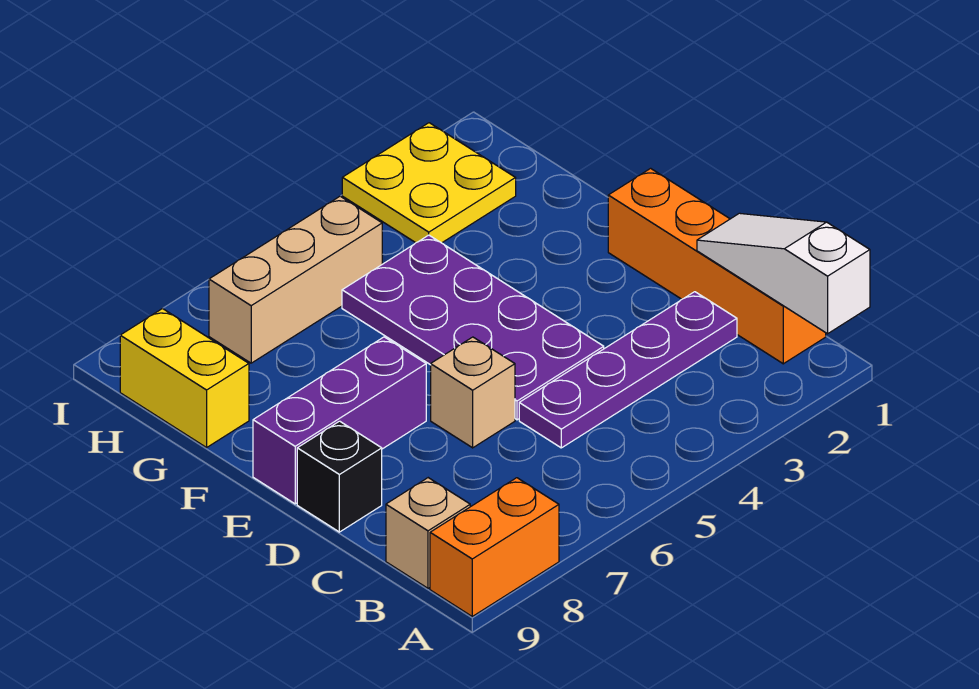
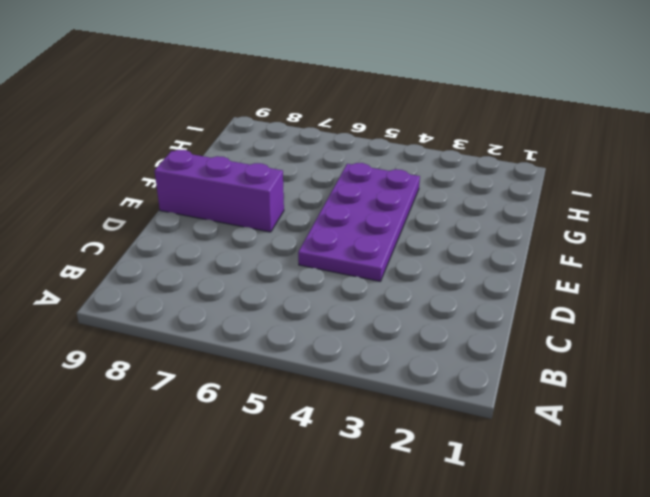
none -> orange brick A8:A9 level 1
none -> orange brick B1:E1 level 1
none -> tan brick B9 level 1

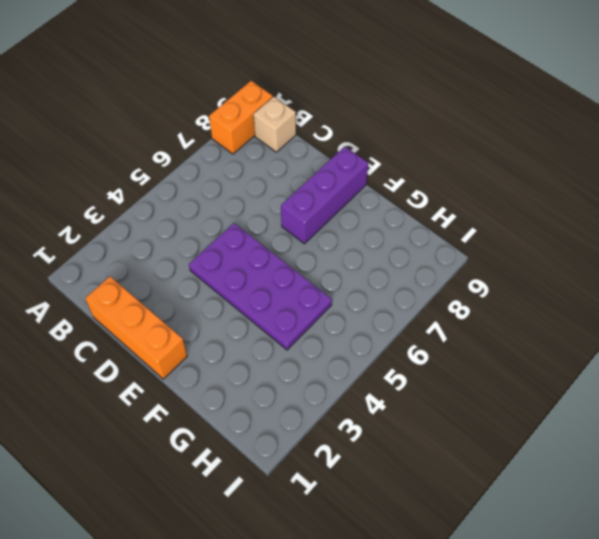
orange brick C1:E1 level 1 -> orange brick B1:E1 level 1
none -> purple plate C2:C5 level 1
none -> tan brick D6 level 1
none -> black brick D9 level 1

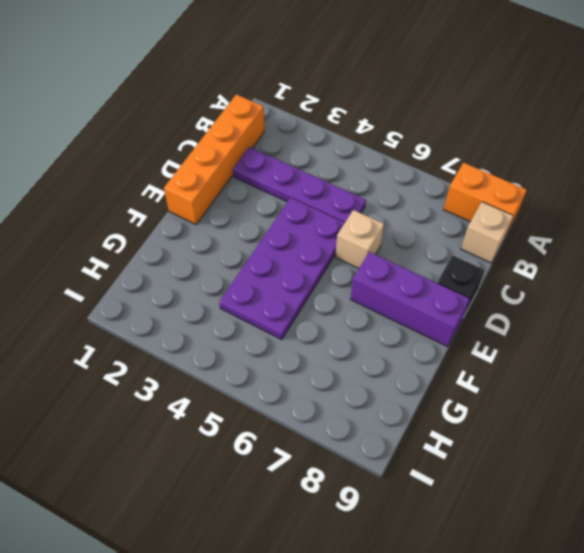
none -> yellow brick G9:H9 level 1
none -> yellow plate H2:I3 level 1
none -> tan brick H5:H7 level 1

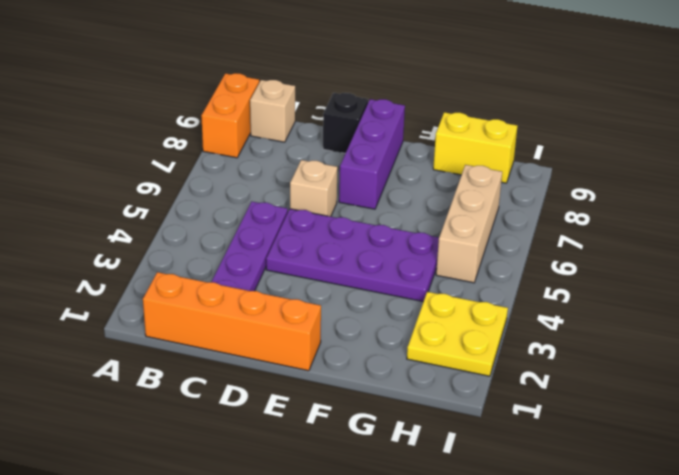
none -> white slope A1:C1 level 2 top A

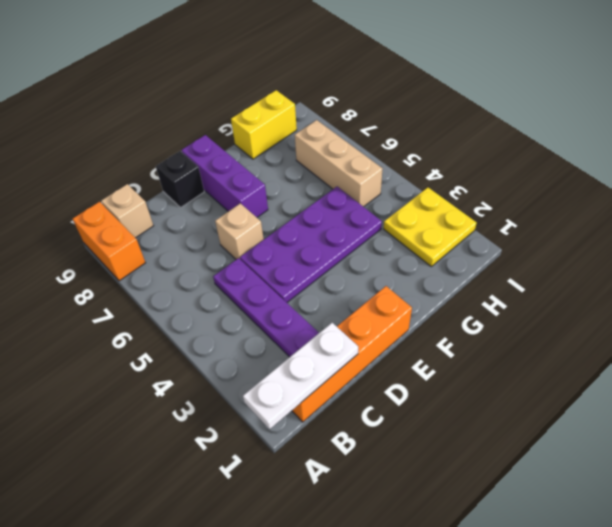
white plate A1:C1 level 2 -> white slope A1:C1 level 2 top A

